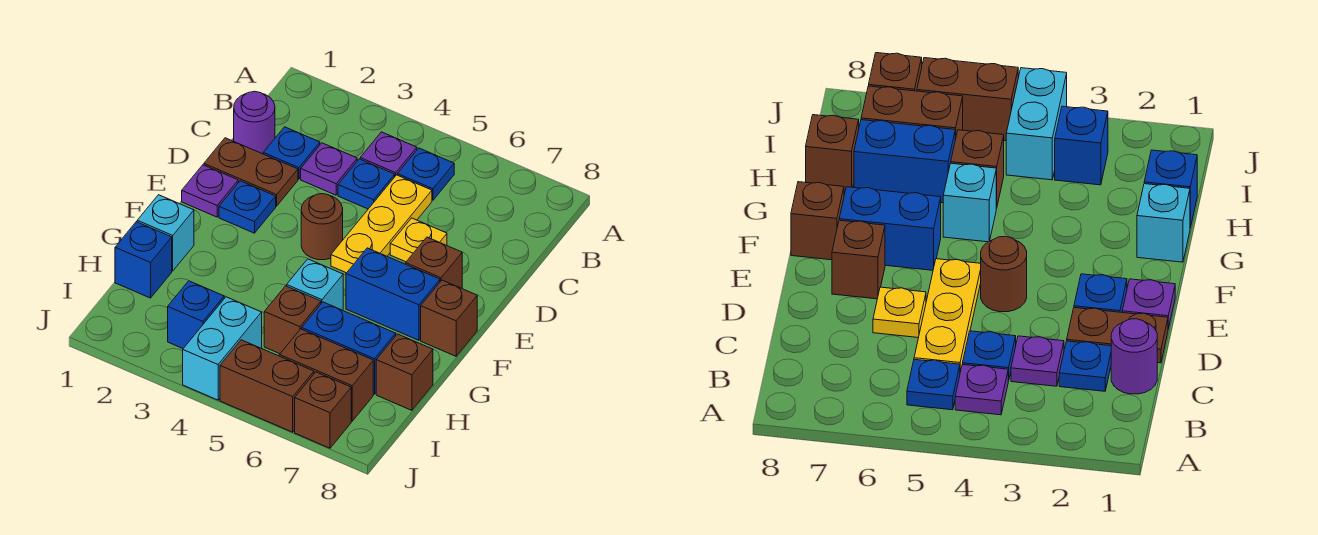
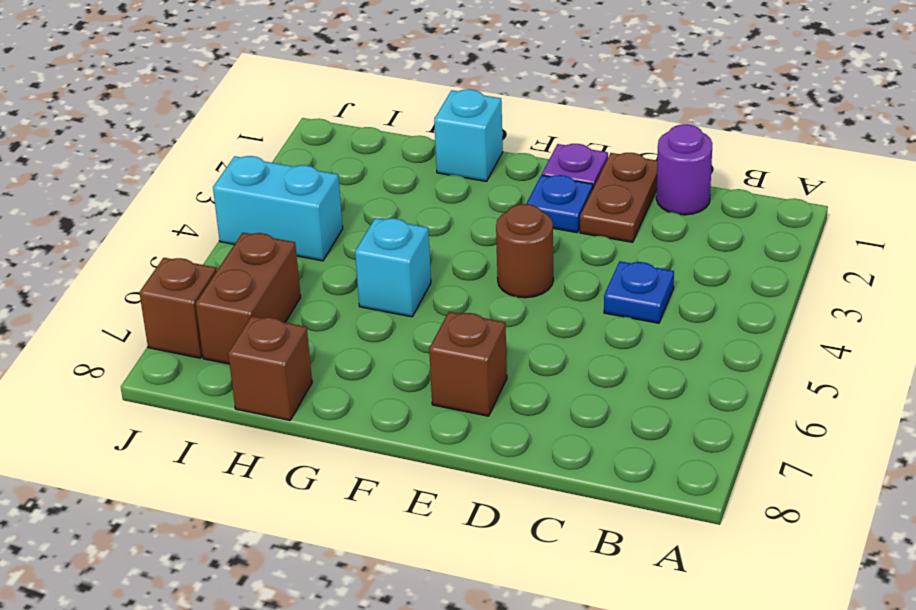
none -> purple plate B4 level 1
none -> blue plate B5 level 1
none -> blue plate C2 level 1

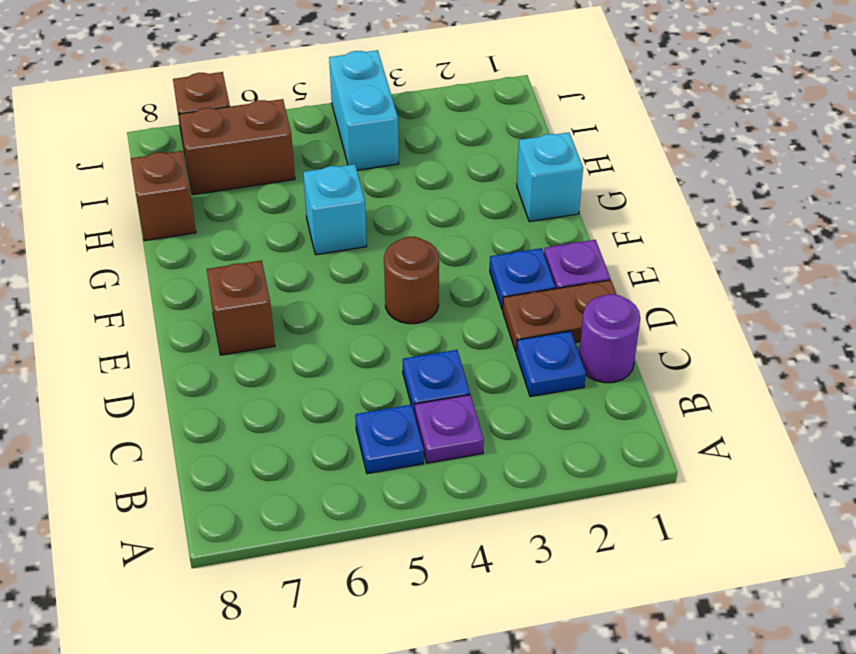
none -> purple plate C3 level 1
none -> yellow plate C5:E5 level 1
none -> yellow plate D6 level 1

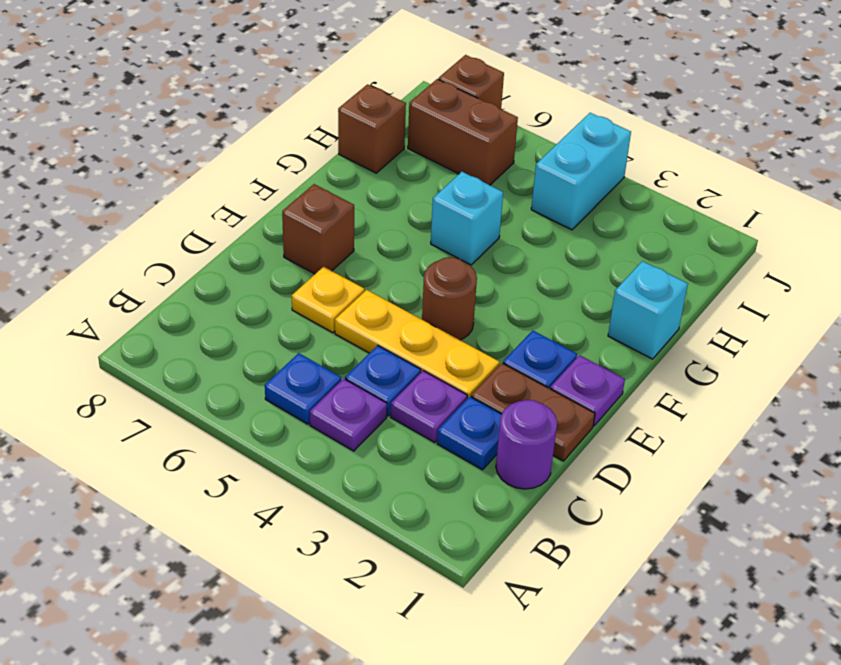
yellow plate D3:D5 level 1 -> yellow plate C5:E5 level 1
none -> blue brick F6:F7 level 1
none -> brown brick F8 level 1
none -> blue brick H1 level 1

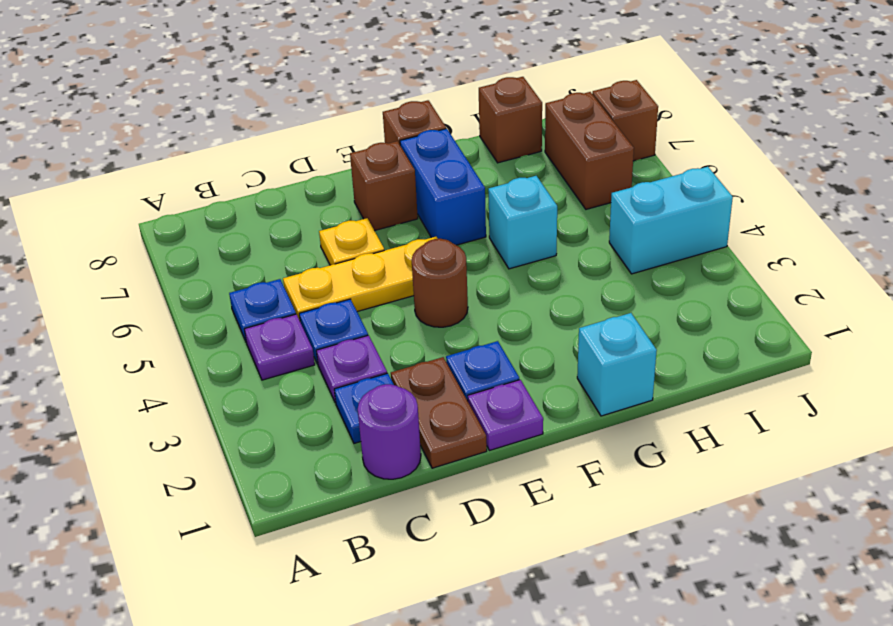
none -> blue brick H1 level 1
none -> brown brick H5 level 1
none -> blue brick H6:H7 level 1

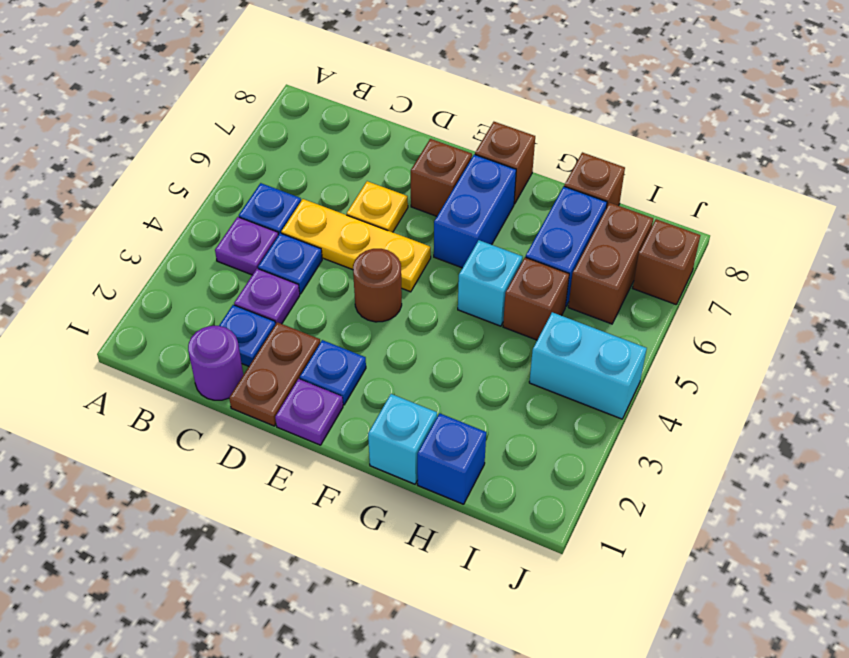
none -> blue brick I3 level 1
none -> brown brick J5:J6 level 1

